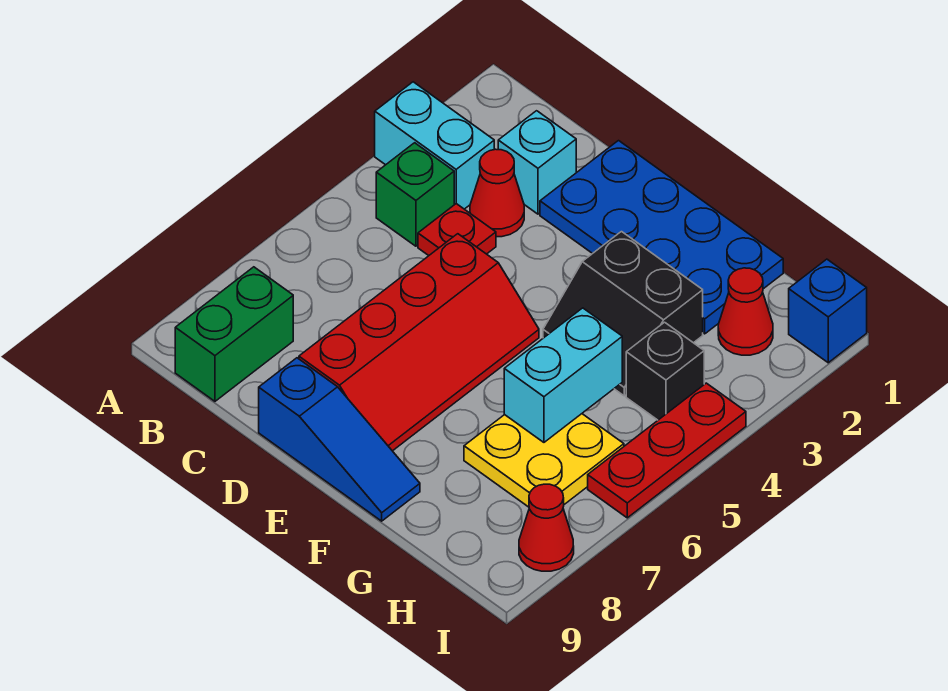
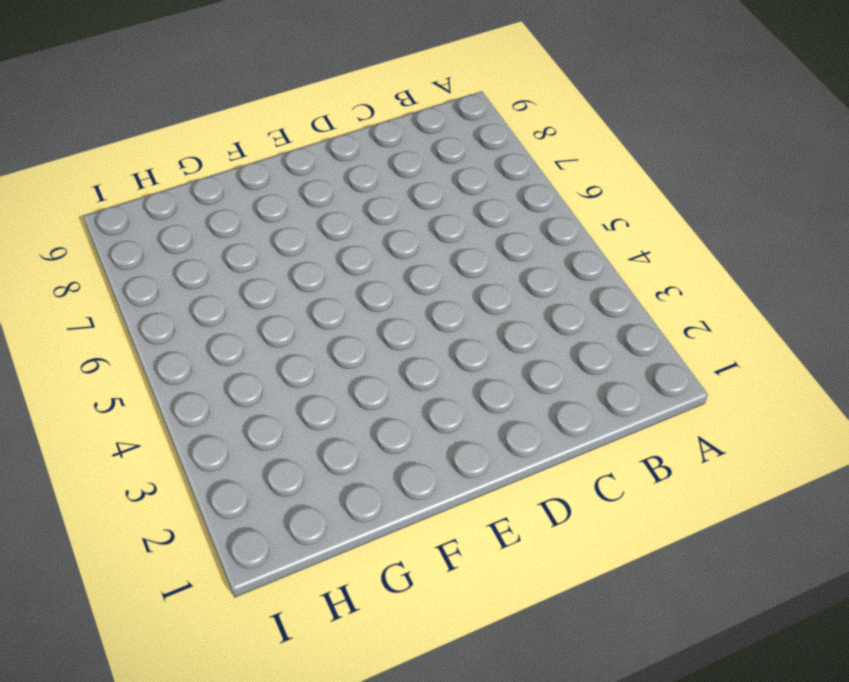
none -> cyan brick A3:B3 level 1
none -> green brick B4 level 1
none -> green brick B8:B9 level 1

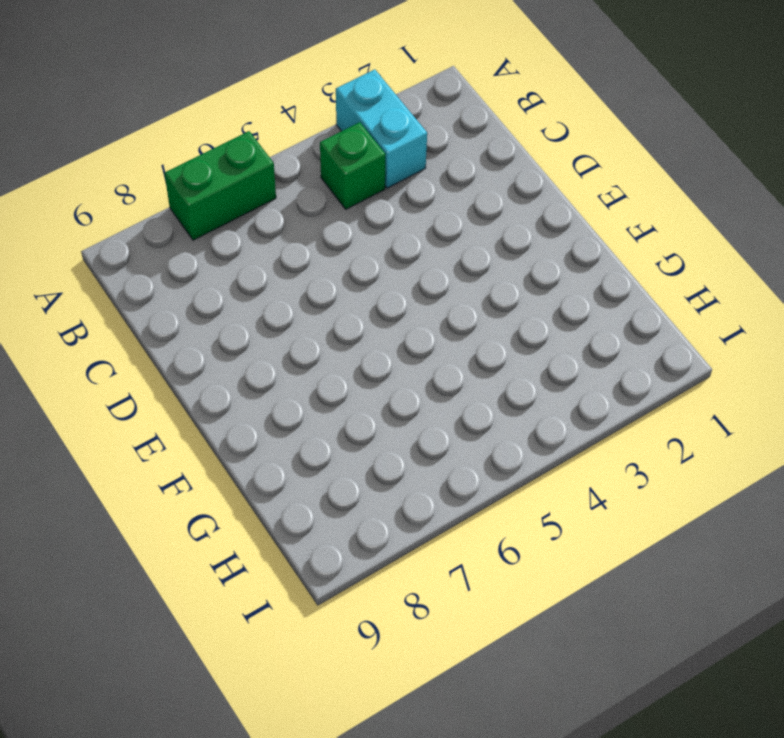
green brick A6:A7 level 1 -> green brick B8:B9 level 1
none -> cyan brick C2 level 1
none -> red cone C3 level 1
none -> red plate C4 level 1

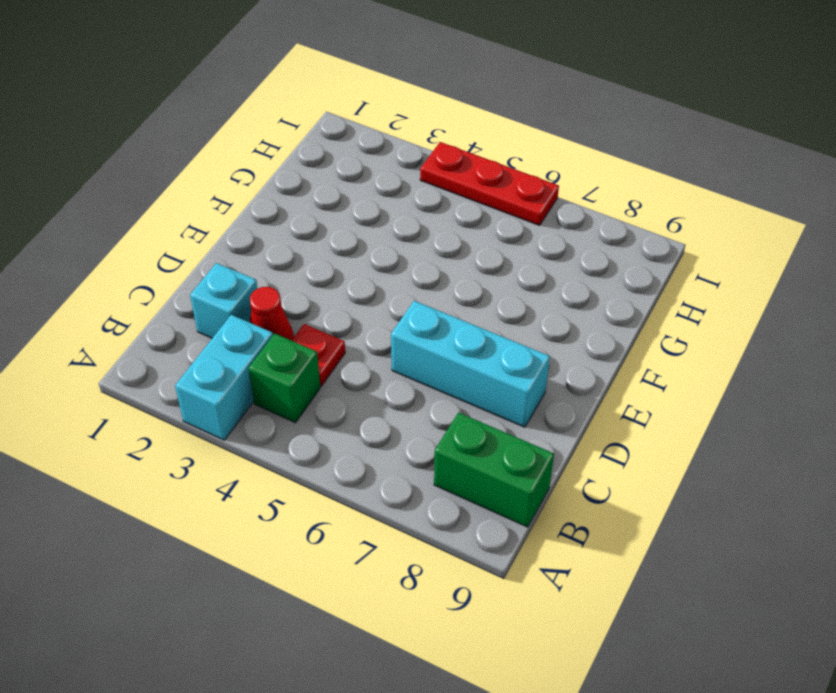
cyan brick D6:D8 level 1 -> red slope D5:E8 level 1 top D
none -> blue plate D1:G2 level 1
none -> blue slope D9:F9 level 1 top D
none -> black slope F3:G4 level 1 top 3

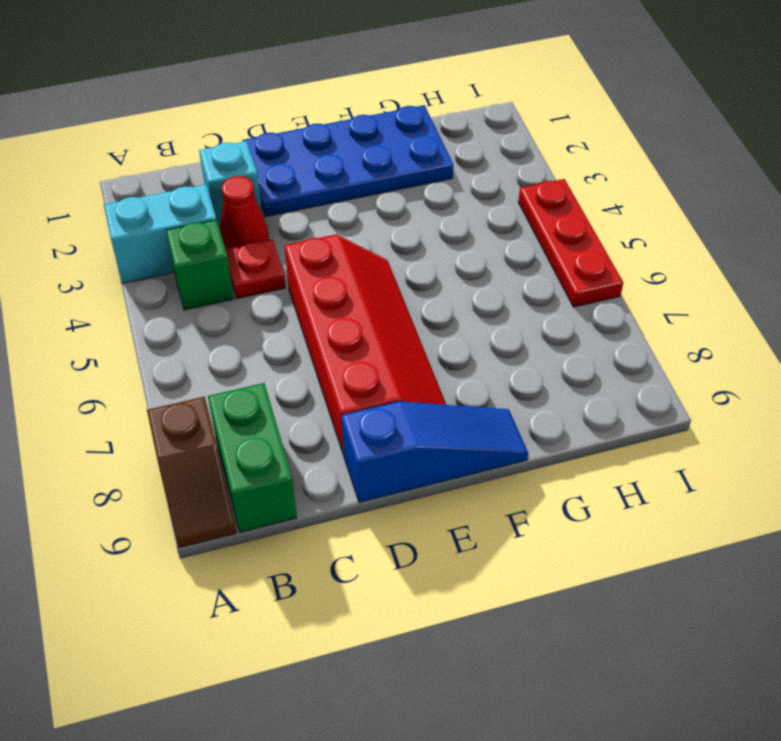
brown slope A8:A9 level 1 top 8 -> none
none -> black slope F3:G4 level 1 top 3
none -> yellow plate G6:H7 level 1
none -> red cone H2 level 1

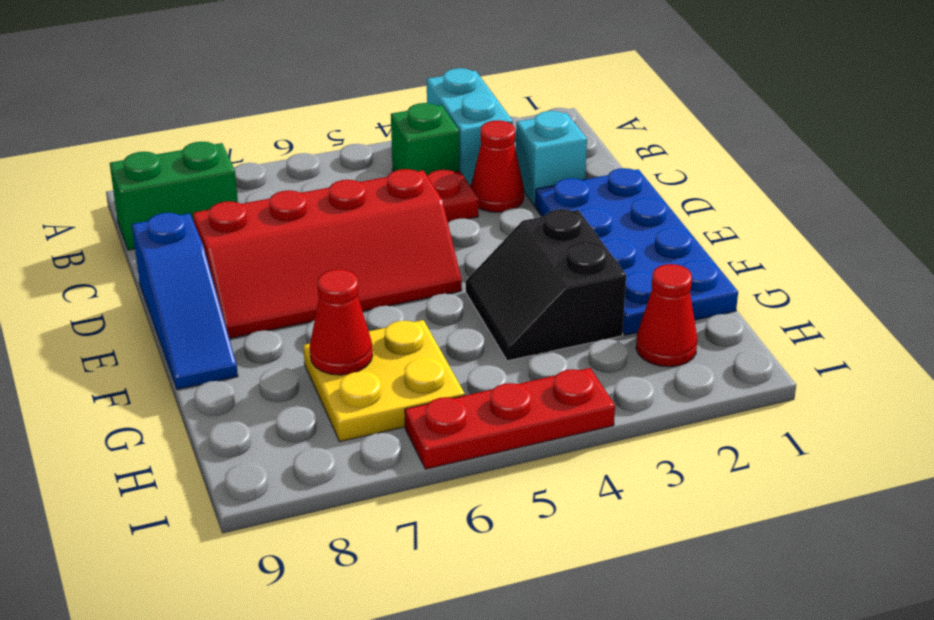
red cone G7 level 2 -> red cone I8 level 1
none -> black brick H4 level 1
none -> blue brick I1 level 1
none -> cyan brick G5:G6 level 2

